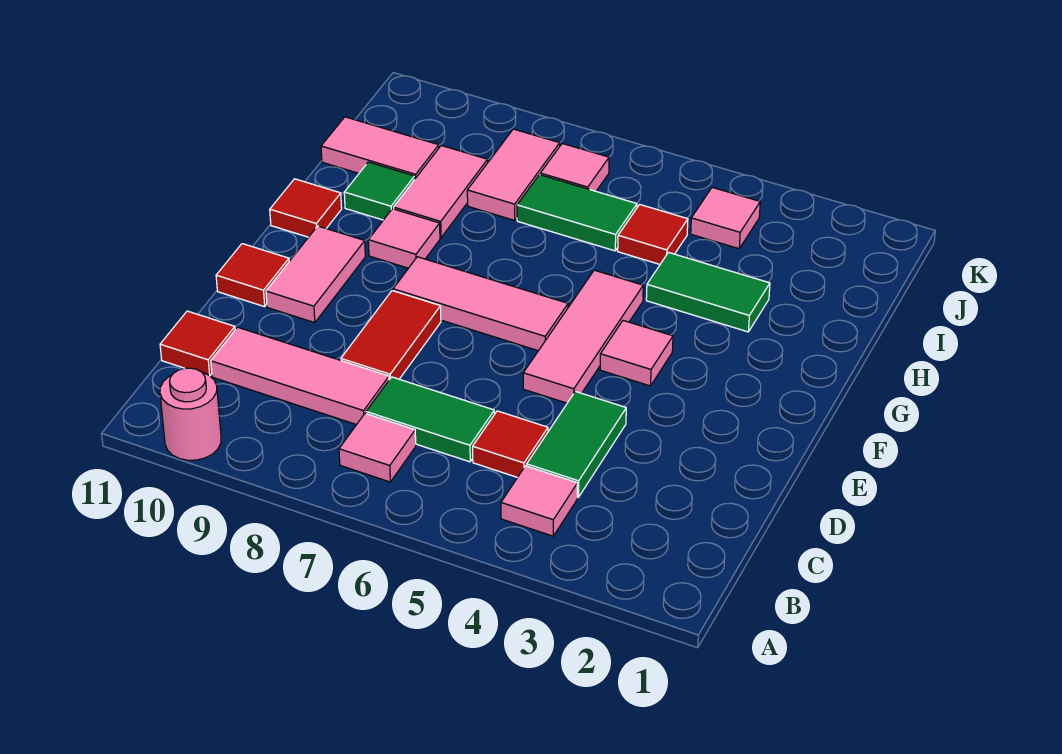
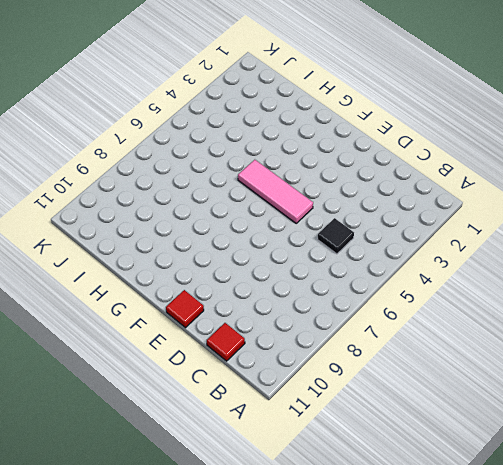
black tile C5 level 1 -> red tile C5 level 1
none -> pink round brick A10 level 1
none -> pink tile B4 level 1
none -> pink tile B7 level 1

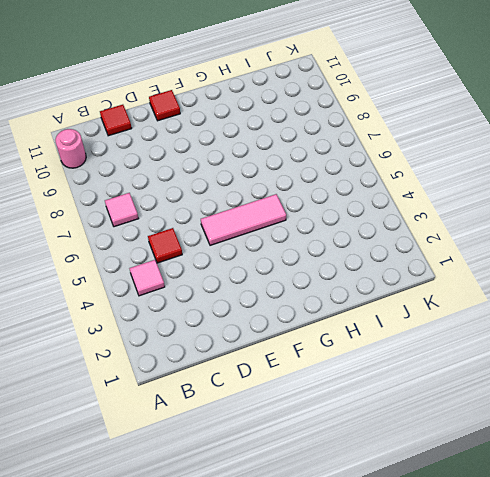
none -> green tile C4:D4 level 1
none -> green tile C6:C7 level 1
none -> pink tile C8:C10 level 1

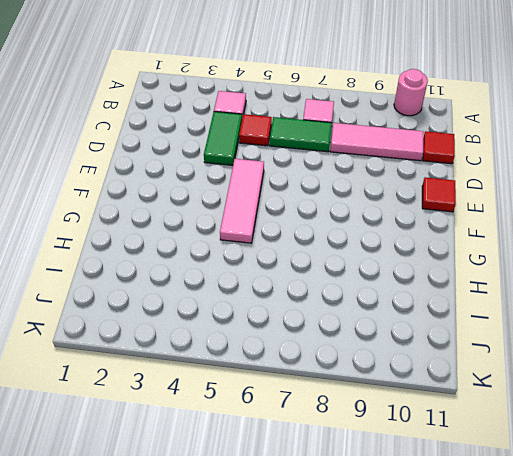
none -> red tile D8:E8 level 1
none -> pink tile E10:F10 level 1
none -> pink tile F4 level 1

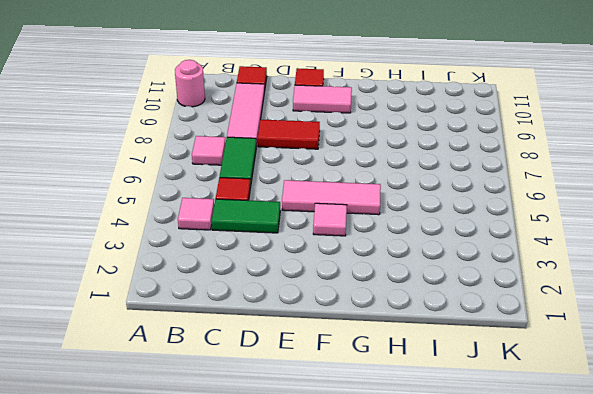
none -> pink tile F6:F8 level 1
none -> pink tile G9 level 1
none -> red tile G11 level 1

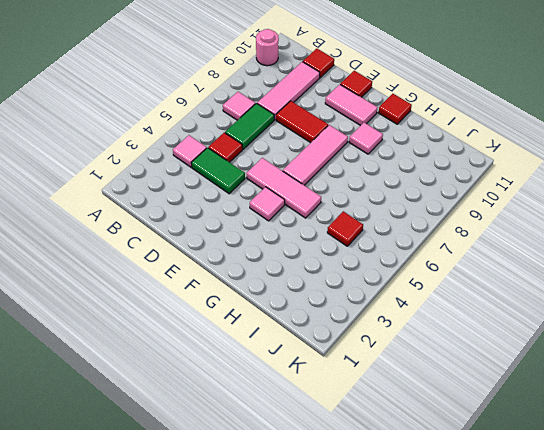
none -> green tile H3:H4 level 1
none -> pink tile H9:I9 level 1
none -> green tile H10 level 1

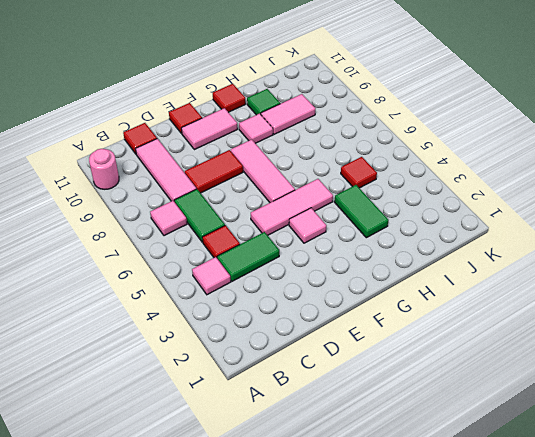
none -> green tile I6:I7 level 1
none -> pink tile I8:J8 level 1
none -> pink tile I10:I11 level 1

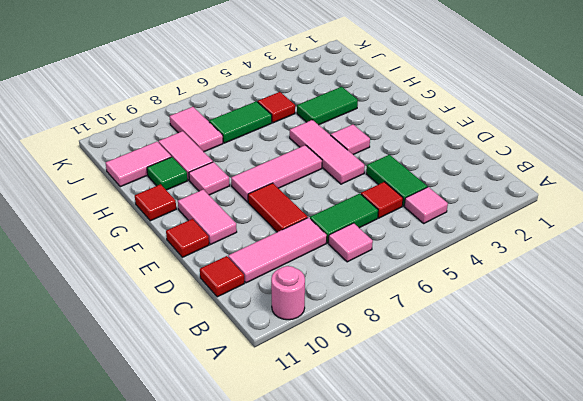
none -> pink tile J4 level 1
none -> pink tile J7 level 1

